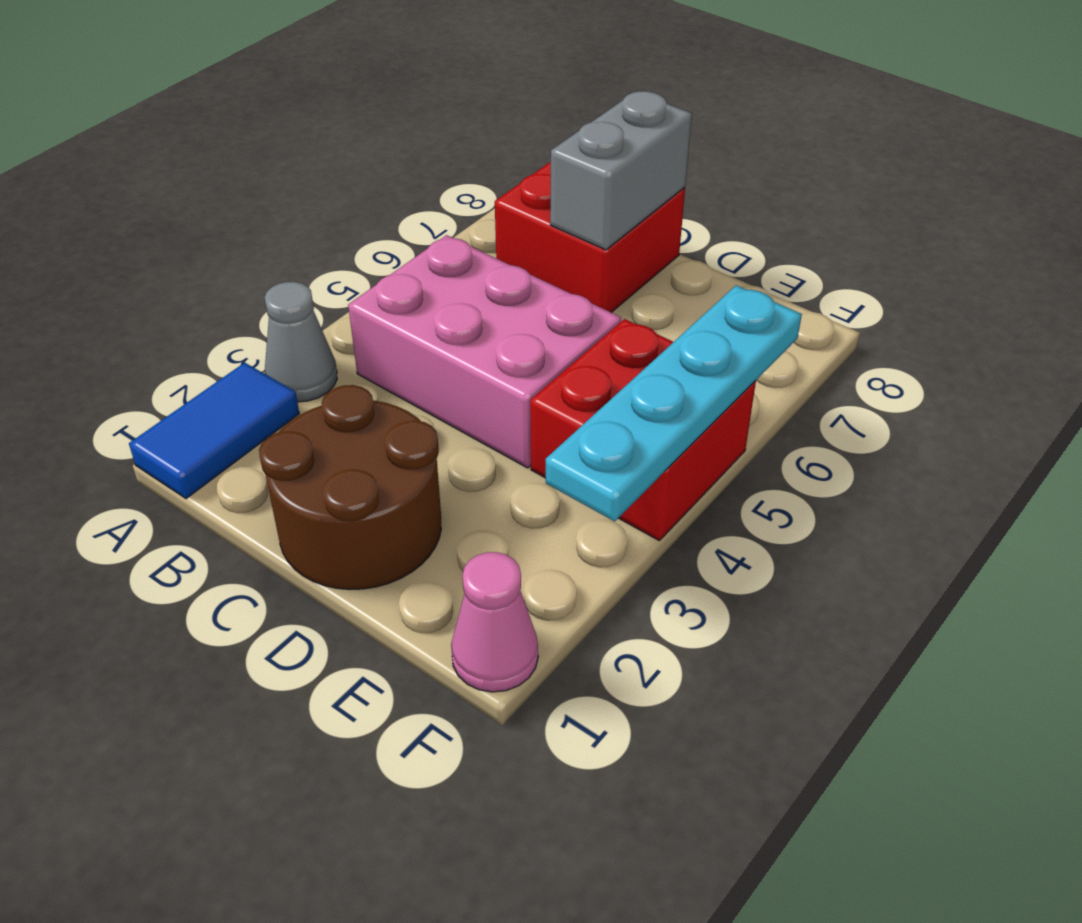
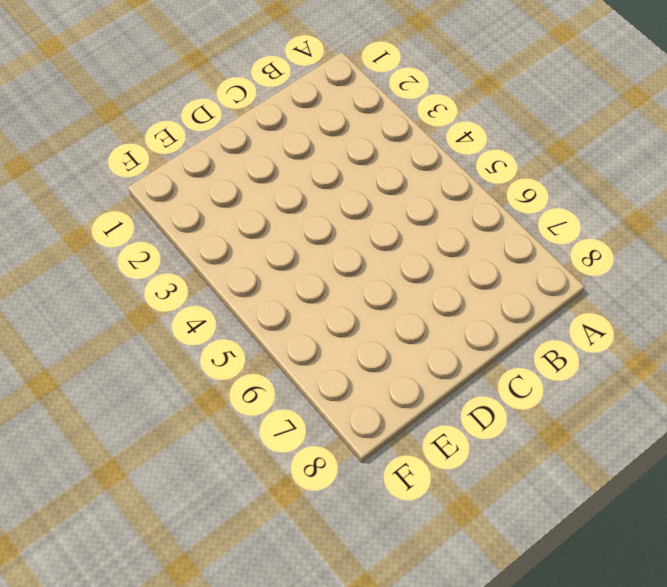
none -> blue tile A1:A2 level 1
none -> grey cone A3 level 1

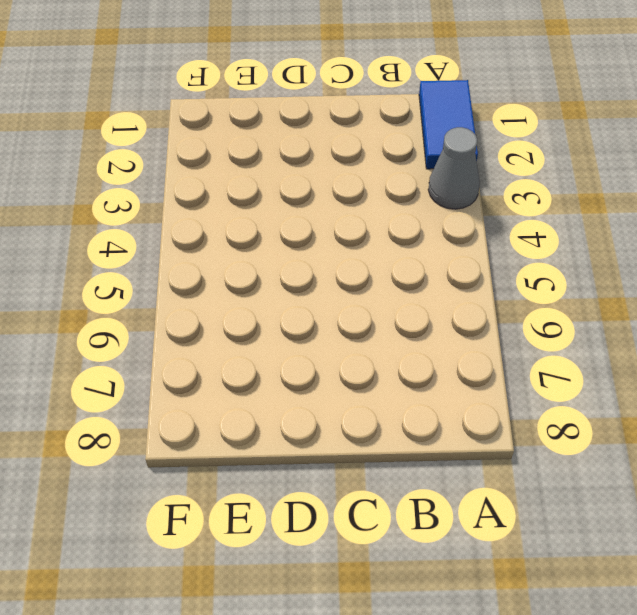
none -> pink brick B4:D5 level 1
none -> red brick B7:C8 level 1

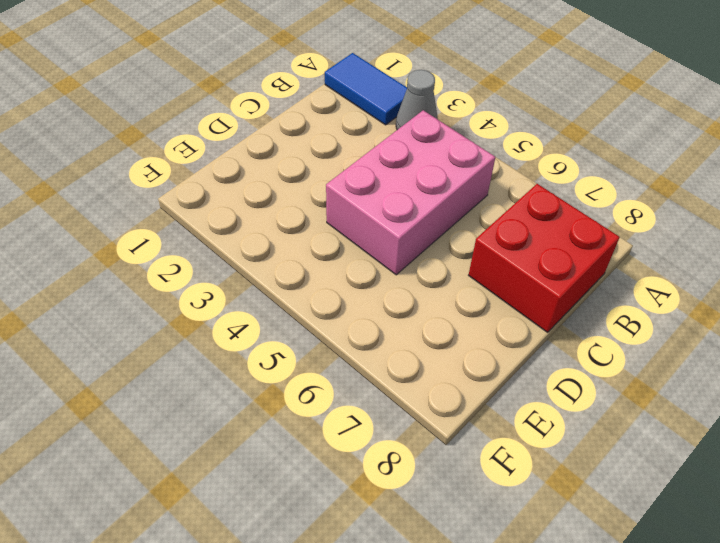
none -> brown round brick C1:D2 level 1
none -> red brick E4:F5 level 1

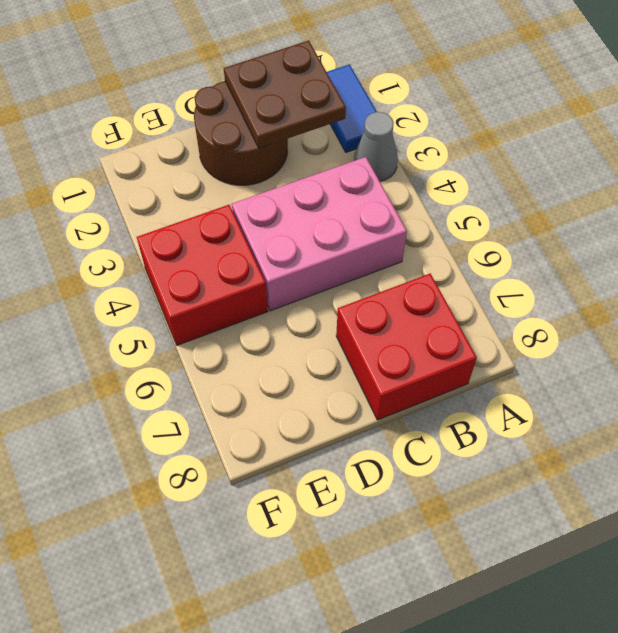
brown plate B1:C2 level 2 -> none
none -> pink cone F1 level 1
none -> grey brick C7:C8 level 2

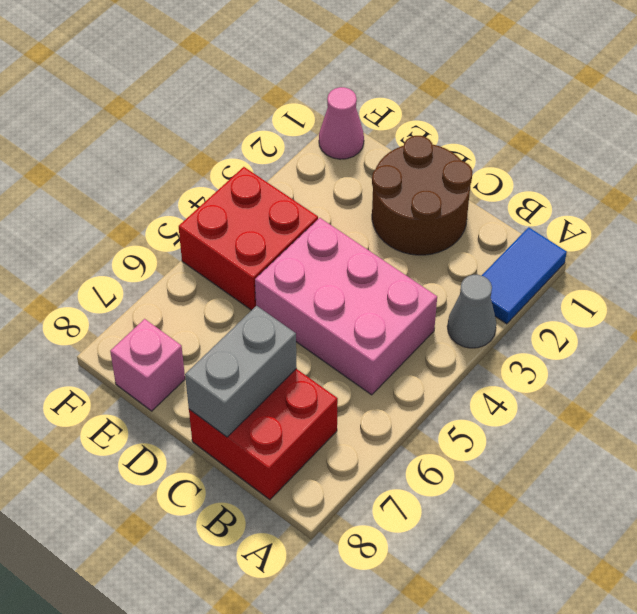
pink brick E8 level 1 -> none
none -> cyan plate F3:F6 level 2

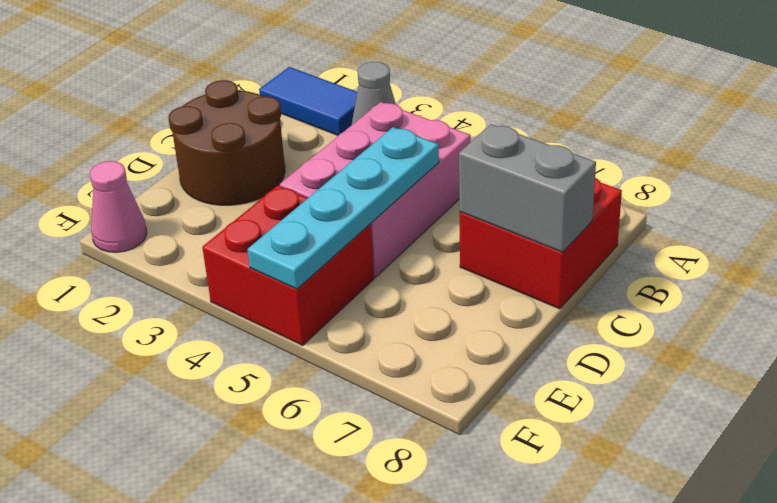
cyan plate C5:F5 level 2 -> cyan plate F3:F6 level 2

